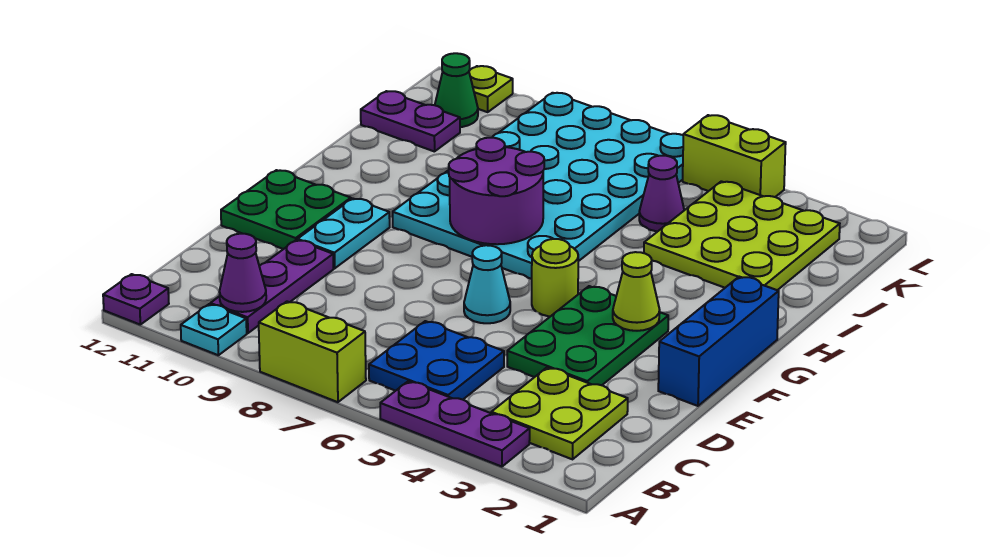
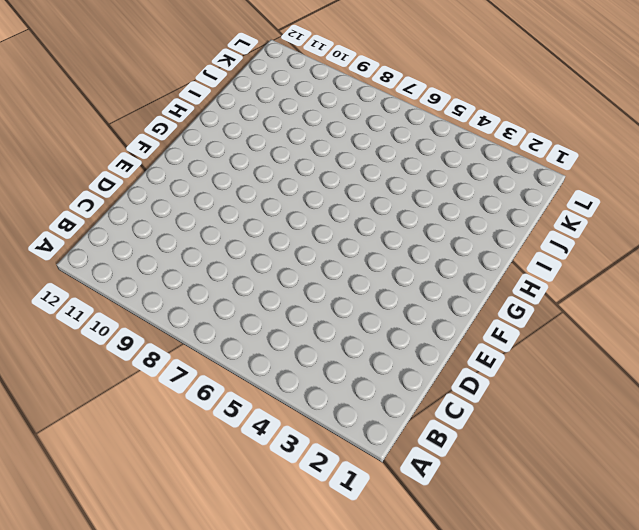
none -> purple plate A3:A5 level 1
none -> lime brick A7:A8 level 1
none -> cyan plate A10 level 1

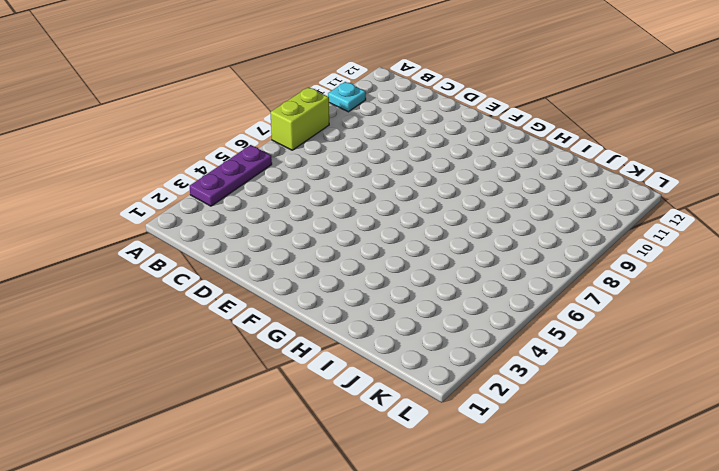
none -> purple plate A12 level 1
none -> lime plate B2:C3 level 1
none -> blue plate B5:C6 level 1

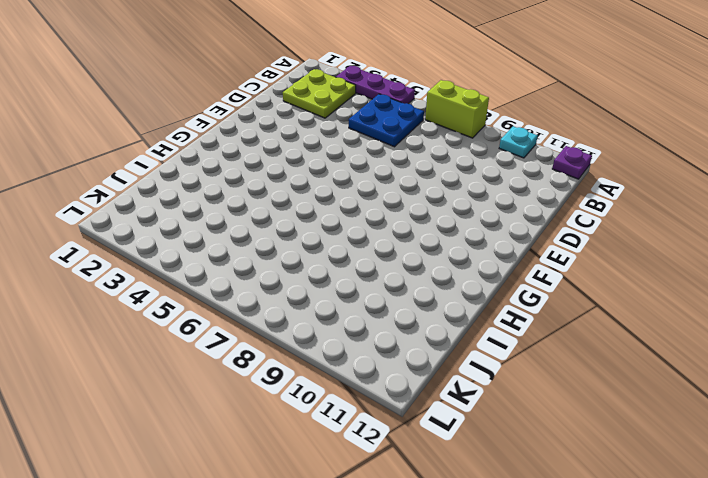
none -> purple plate B10:D10 level 1
none -> green plate D3:F4 level 1
none -> blue brick E1:G1 level 1

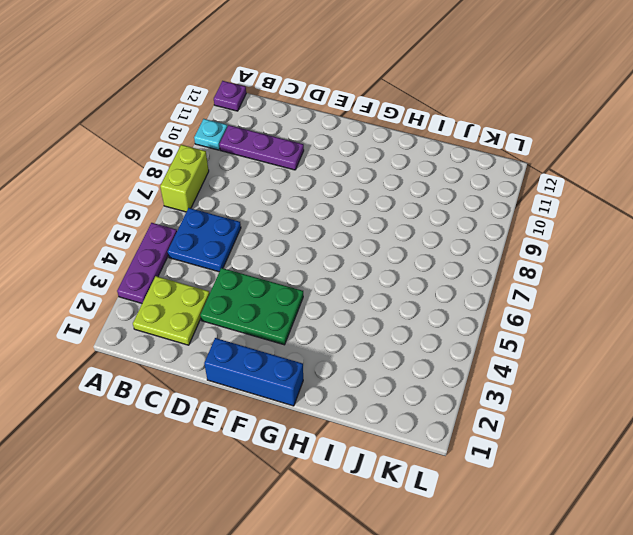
none -> cyan cone E6 level 1
none -> cyan plate E10:F10 level 1
none -> green plate E11:F12 level 1

